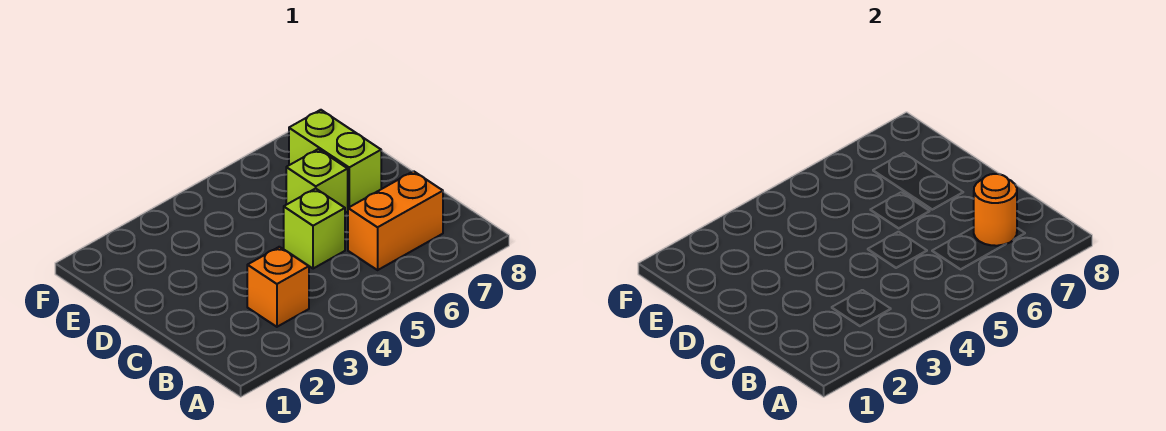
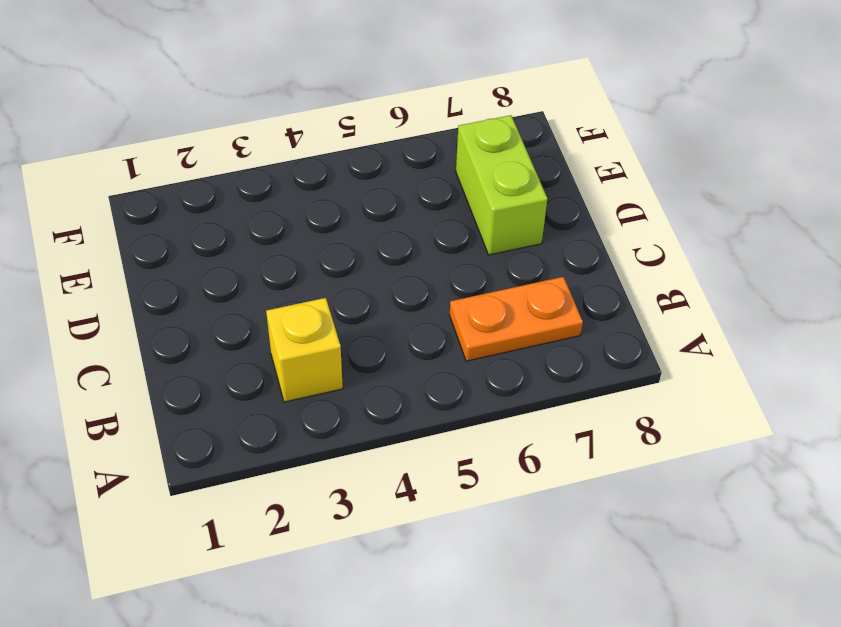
yellow brick B3 level 1 -> orange brick B3 level 1
orange plate B6:B7 level 1 -> orange brick B6:B7 level 1
none -> lime brick C5 level 1
none -> lime brick D6 level 1

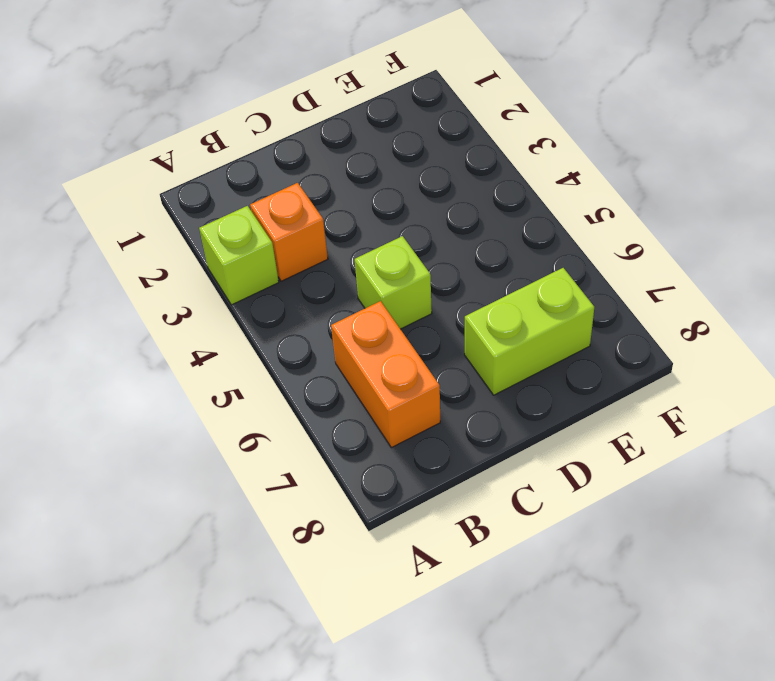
lime brick A3 level 1 -> lime brick D6 level 1
none -> orange round brick B7 level 2

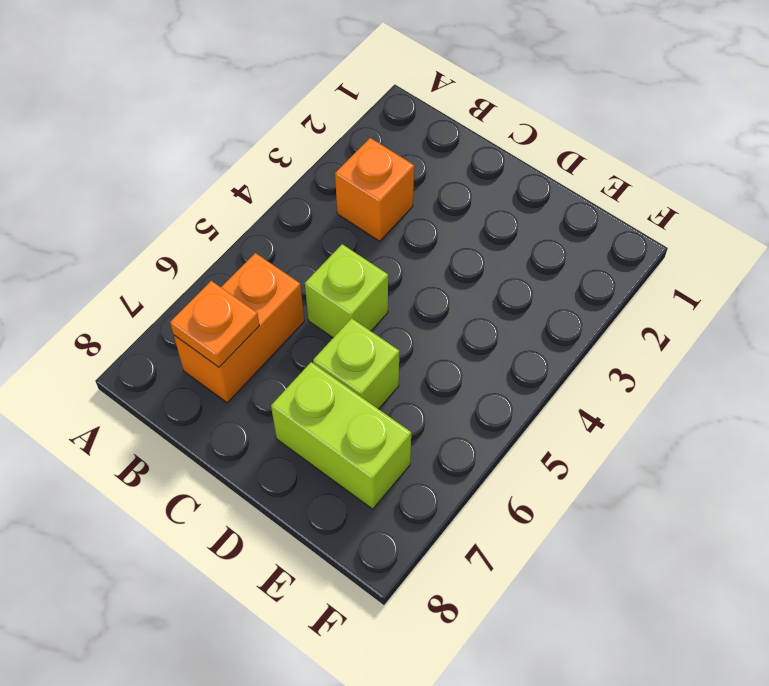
orange plate B7 level 2 -> orange round brick B7 level 2

